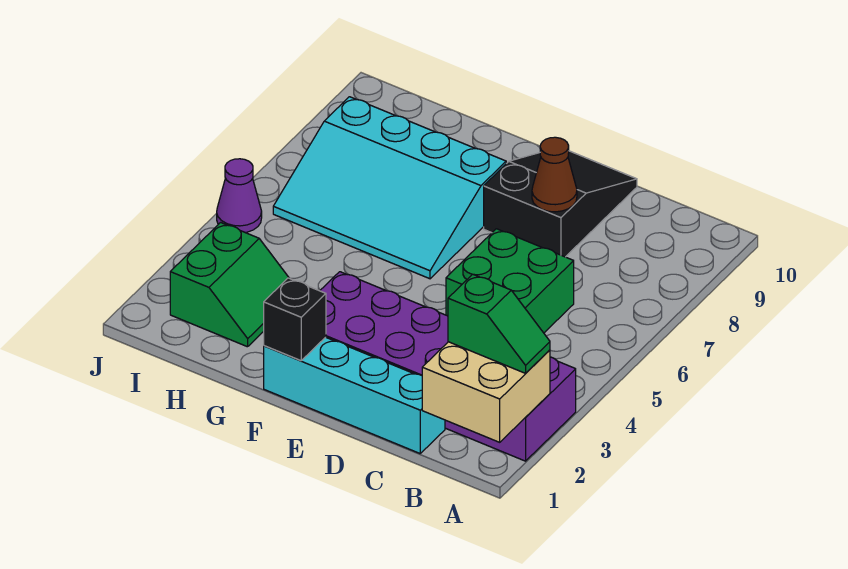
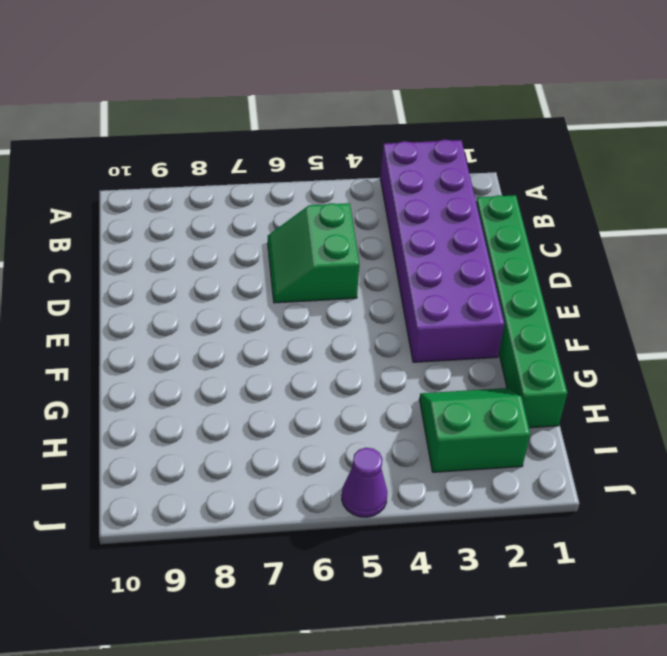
green brick C1:H1 level 1 -> cyan brick C1:F1 level 1
green slope C5:D6 level 1 top 5 -> green brick C5:D6 level 1
none -> black slope D8:E10 level 1 top 8
none -> cyan slope F6:I8 level 1 top 8

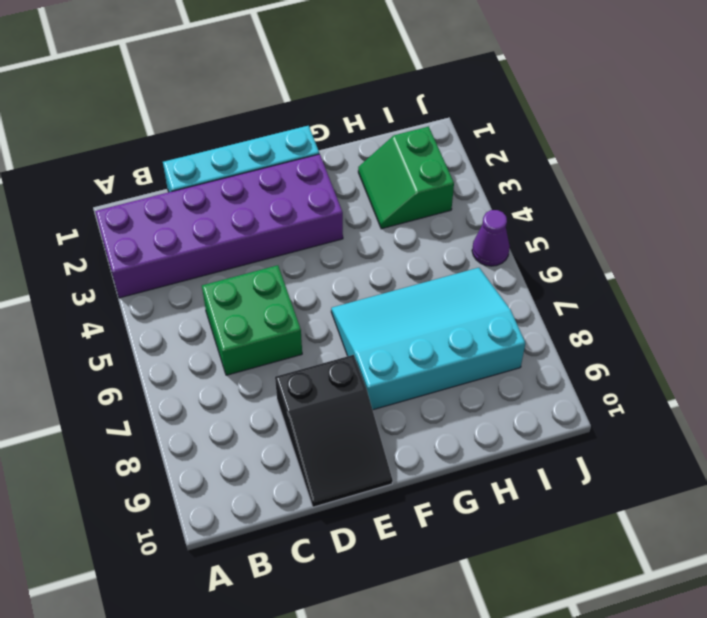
none -> tan brick A1:B2 level 2
none -> brown cone D8 level 2

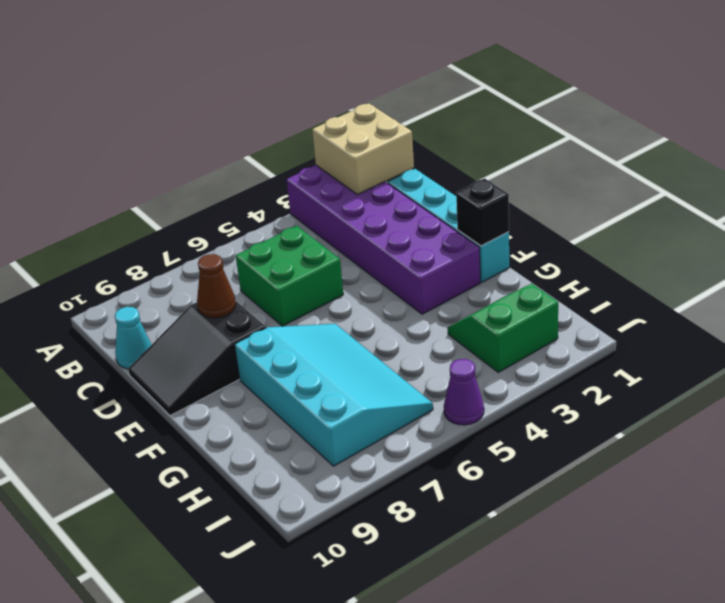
cyan cone C10 level 1 -> none
none -> green slope A2:B2 level 3 top B

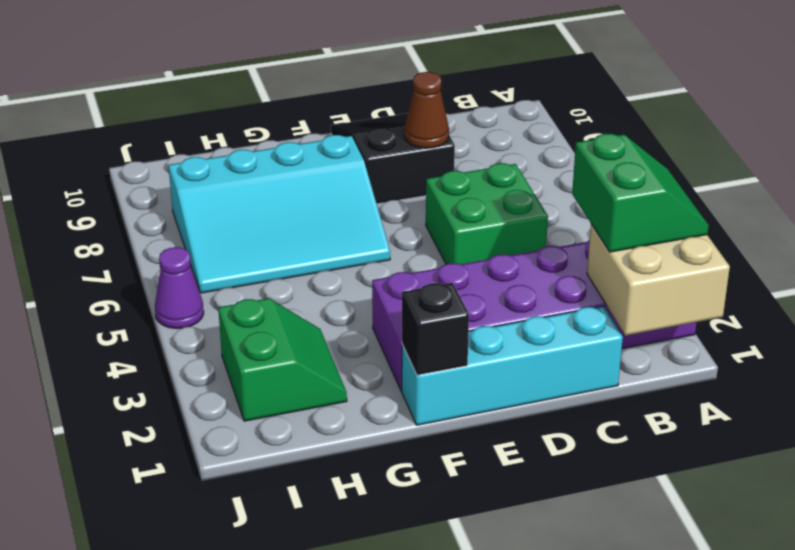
green slope A2:B3 level 3 top B -> green slope A2:B2 level 3 top B

